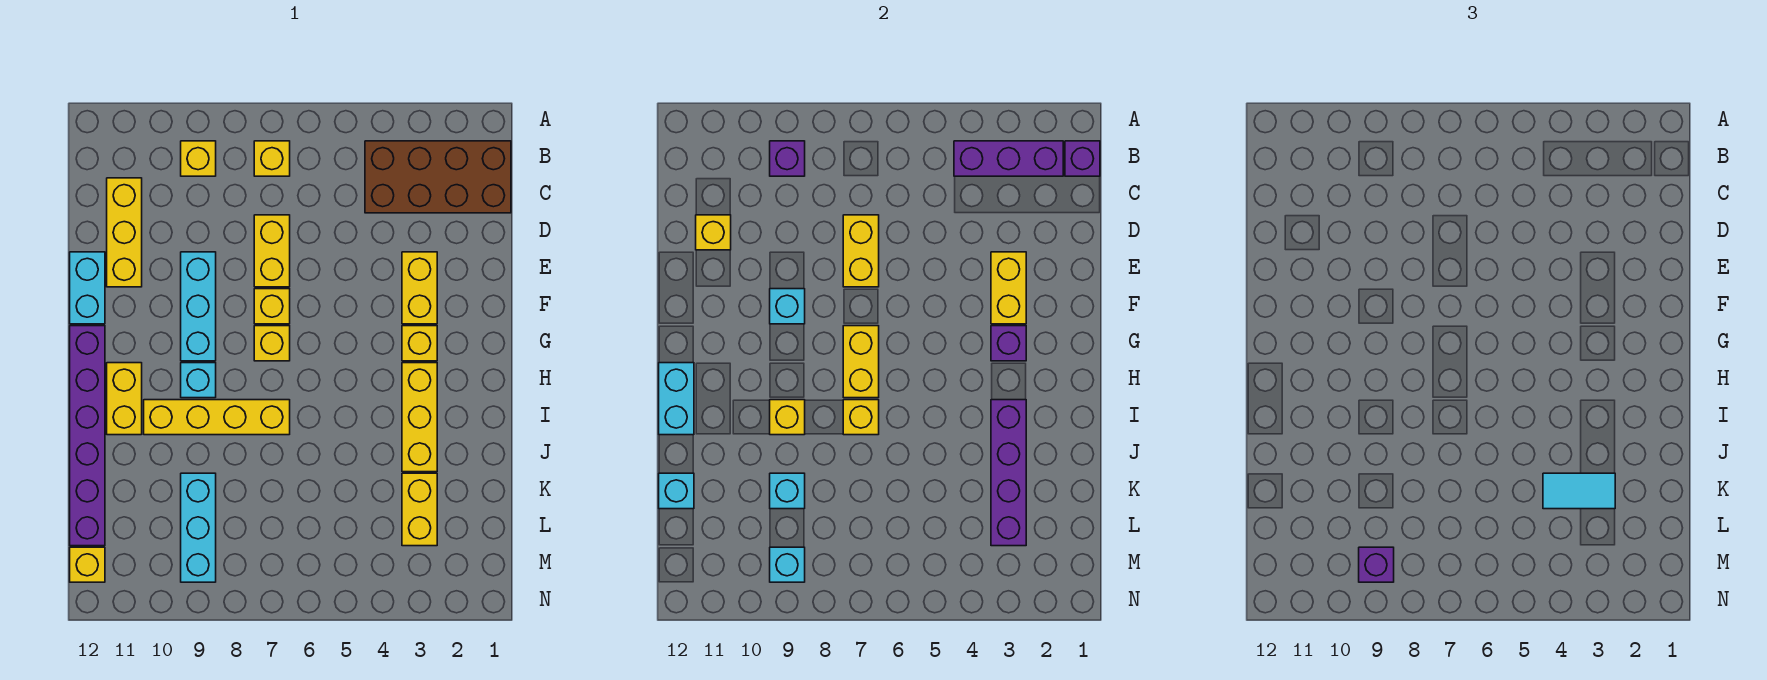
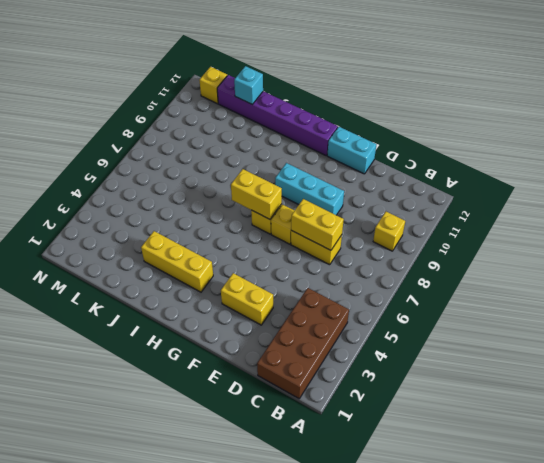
none -> yellow brick B7 level 1
none -> yellow brick C11:E11 level 1
none -> yellow brick G3 level 1
none -> cyan brick H9 level 1

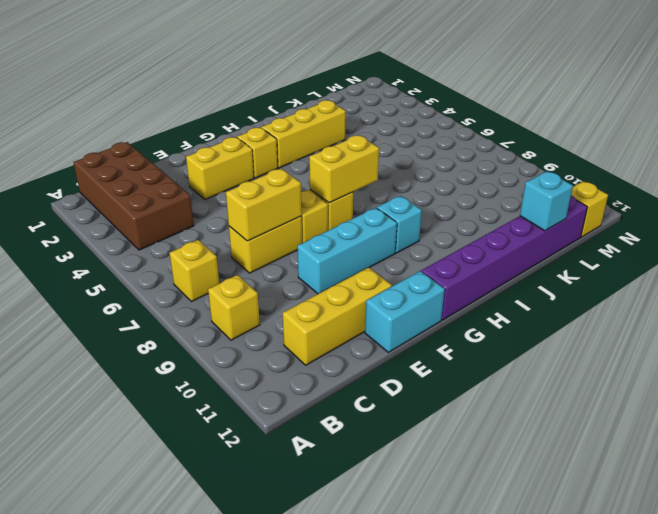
none -> yellow brick H11:I11 level 1
none -> yellow brick I7:I10 level 1
none -> yellow brick K3:L3 level 1
none -> cyan brick K9:M9 level 1

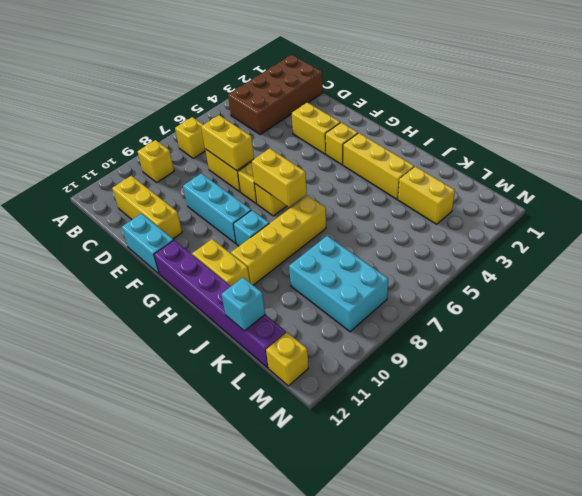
cyan brick K8:M9 level 1 -> cyan brick K9:M9 level 1
none -> purple brick B1 level 2
none -> purple brick B2:B4 level 2
none -> purple brick B9 level 2
none -> yellow brick D11 level 2

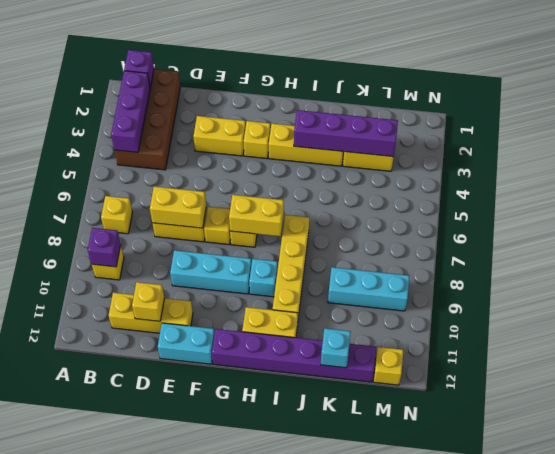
none -> yellow brick E3:F3 level 2
none -> cyan brick F9 level 2
none -> purple brick G3 level 2
none -> cyan brick H12:I12 level 2

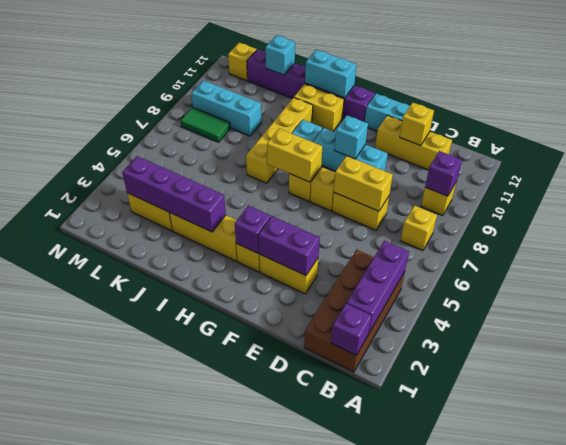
purple brick E3:F3 level 2 -> yellow brick E3:F3 level 2
green tile L8:M8 level 1 -> none
none -> yellow brick I7 level 2
none -> yellow brick I9 level 2
none -> cyan brick K9 level 2
none -> cyan brick M9 level 2

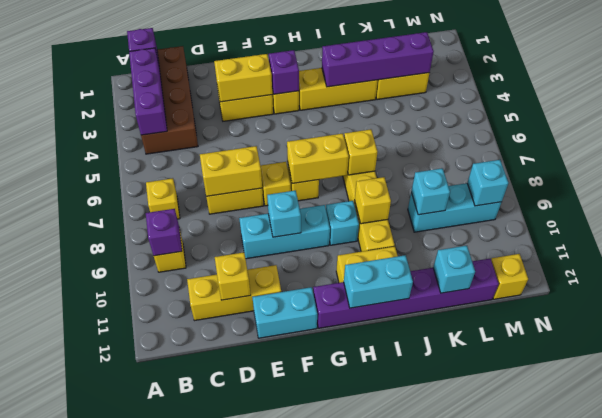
none -> cyan tile K3:K4 level 3
none -> purple brick M9 level 3

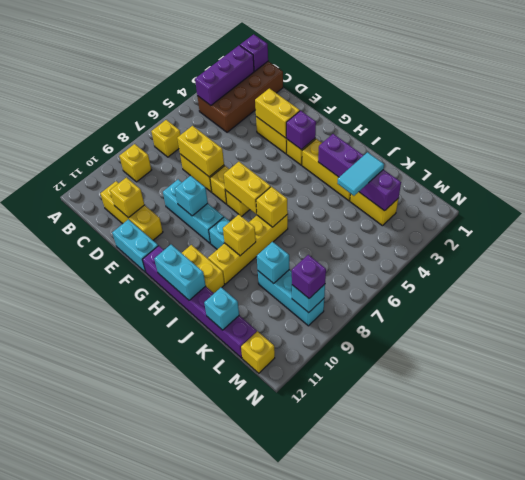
none -> purple brick B9 level 2

